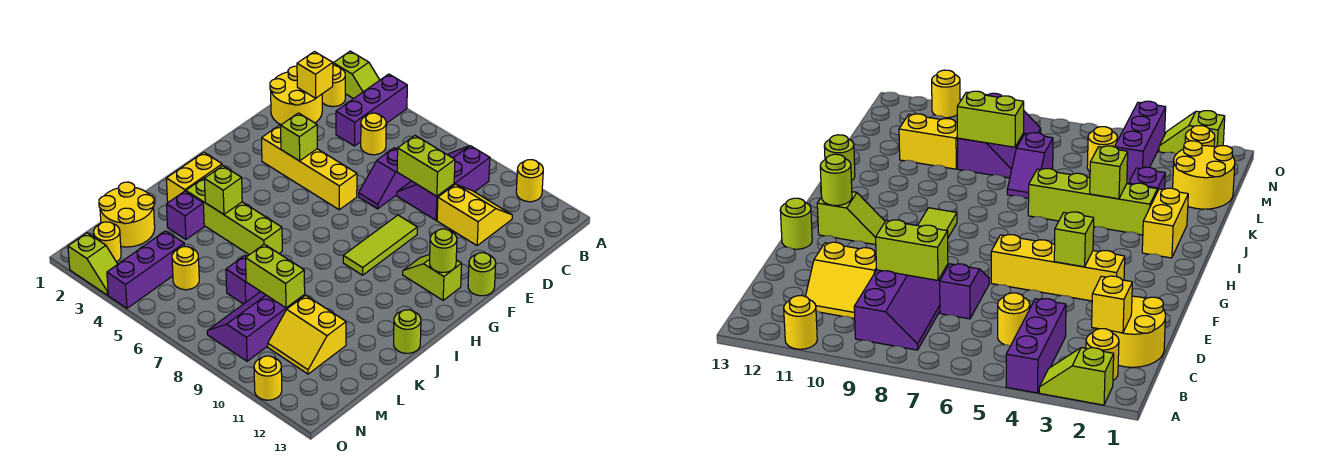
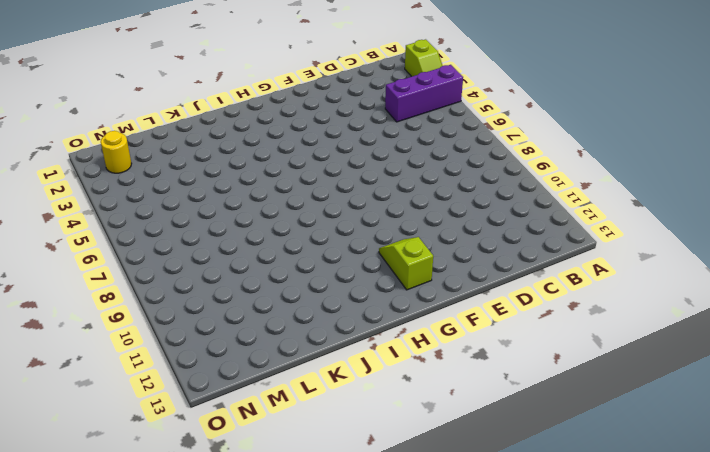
none -> yellow round brick A11 level 1
none -> yellow round brick B2 level 1
none -> purple slope B8:D9 level 1 top 9
none -> yellow round brick C1:D2 level 1

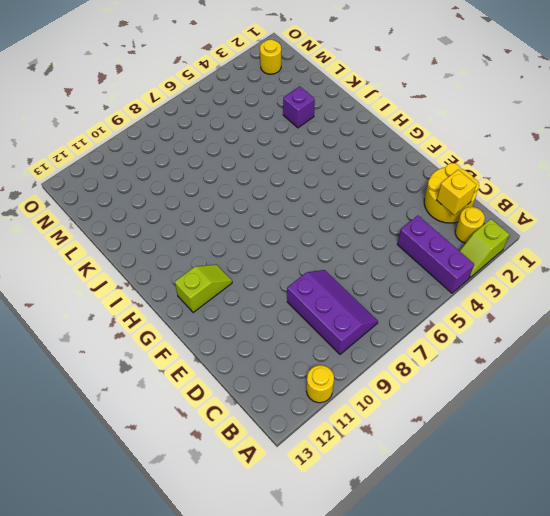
none -> yellow round brick C5 level 1
none -> yellow slope C10:D11 level 1 top D
none -> purple slope D7:E7 level 1 top D
none -> yellow brick F3:F6 level 1

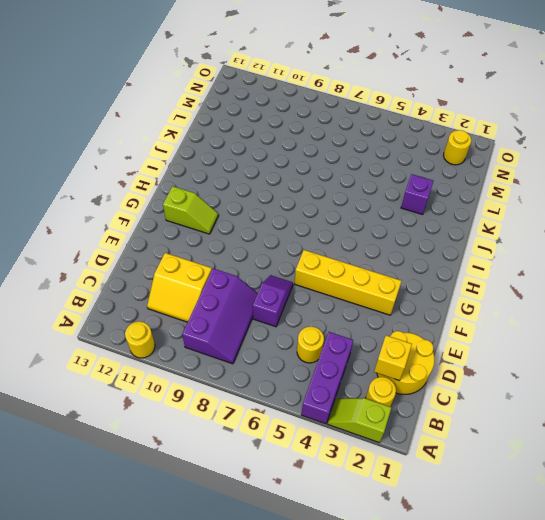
none -> lime tile F9:H9 level 1
none -> lime round brick F13 level 1
none -> yellow brick I2:J2 level 1
none -> lime brick J3:J6 level 1

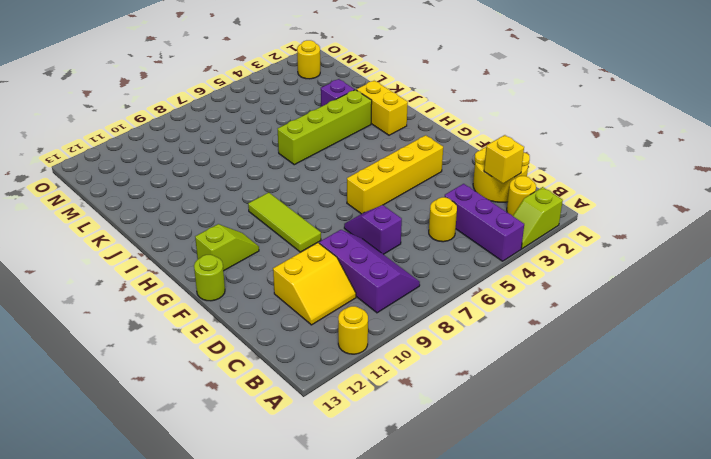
none -> lime round brick J13 level 1
none -> purple slope K7:L7 level 1 top L
none -> yellow round brick L1:M2 level 1
none -> purple slope L8:N9 level 1 top 9

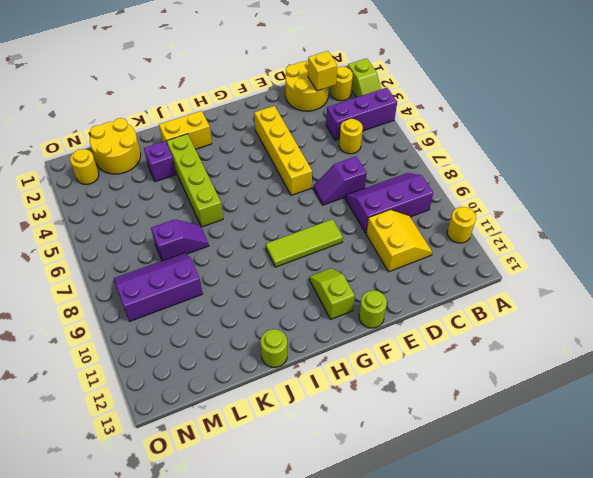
none -> yellow slope L10:M11 level 1 top L
none -> purple brick M4:O4 level 1
none -> yellow round brick M5 level 1
none -> lime slope O2:O3 level 1 top 2

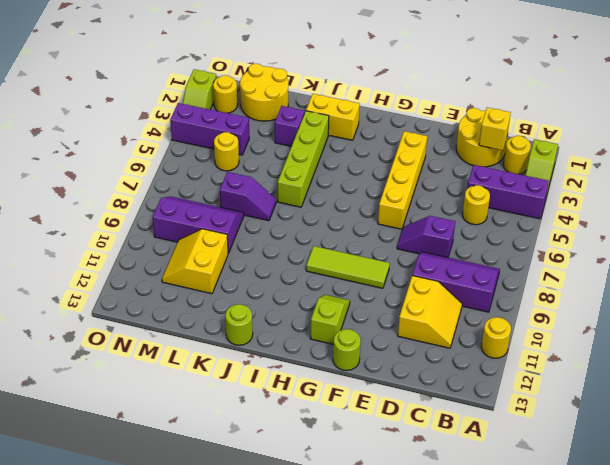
none -> yellow round brick O11 level 1
none -> lime brick D8:D9 level 2
none -> lime brick F4 level 2
none -> lime round brick G12 level 2

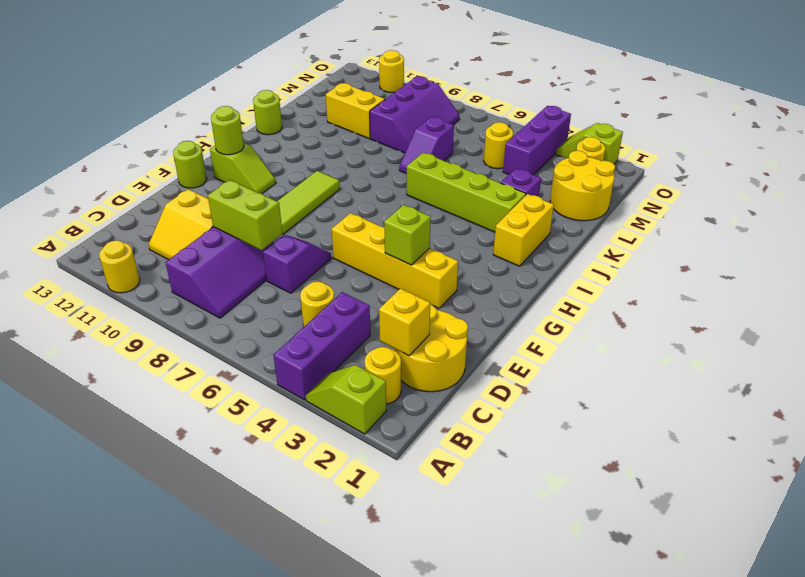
none -> lime brick J4 level 2
none -> lime brick L8:L9 level 2

